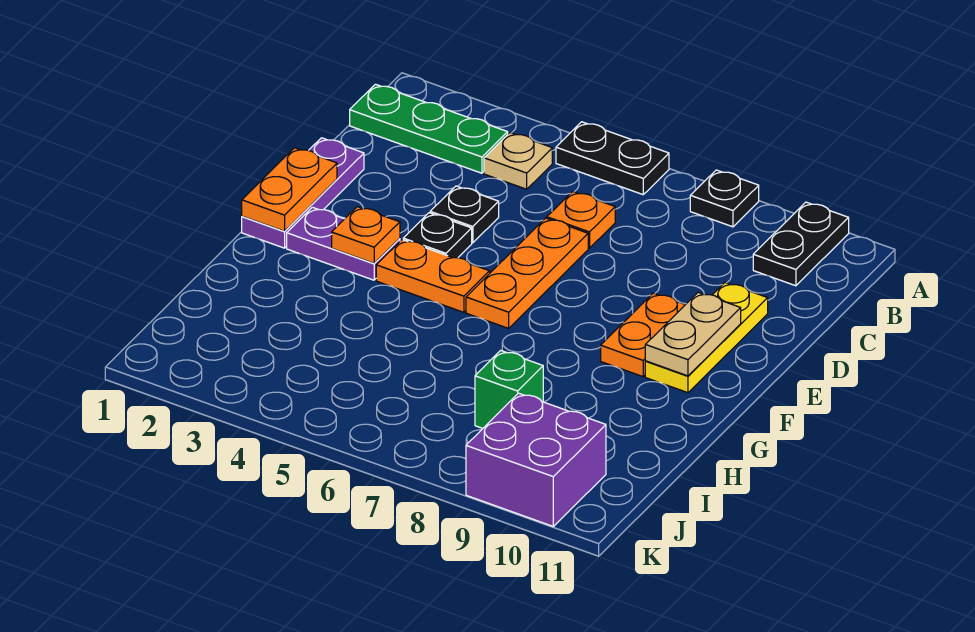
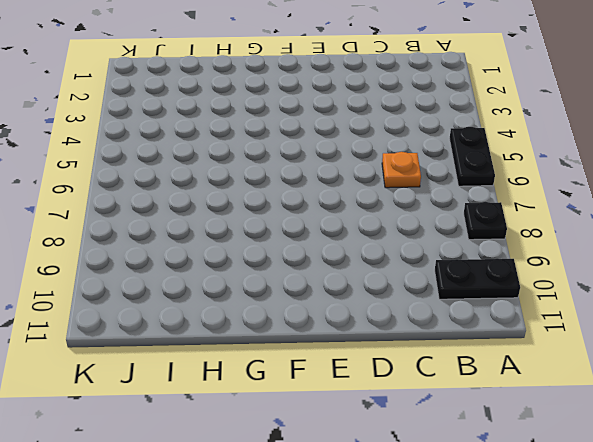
none -> green plate B1:B3 level 1
none -> tan plate B4 level 1
none -> purple plate D1:F1 level 1

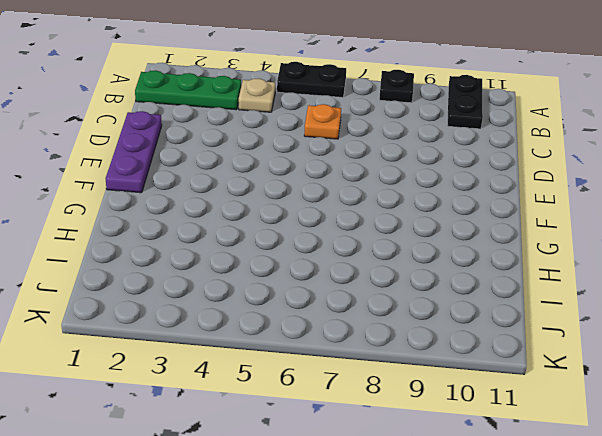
none -> black plate D4 level 1
none -> orange plate D6:F6 level 1
none -> yellow plate D10:F10 level 1

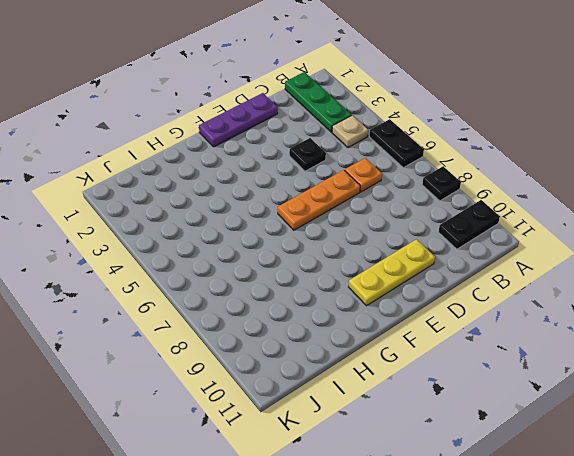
none -> black plate E4 level 1
none -> orange plate E9:F9 level 1
none -> purple plate F2:F3 level 1

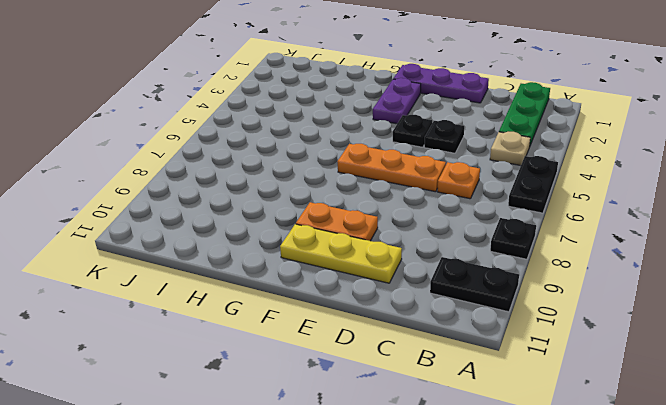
none -> orange plate F4:F5 level 1
none -> green brick I8 level 1
none -> purple brick J9:K10 level 1

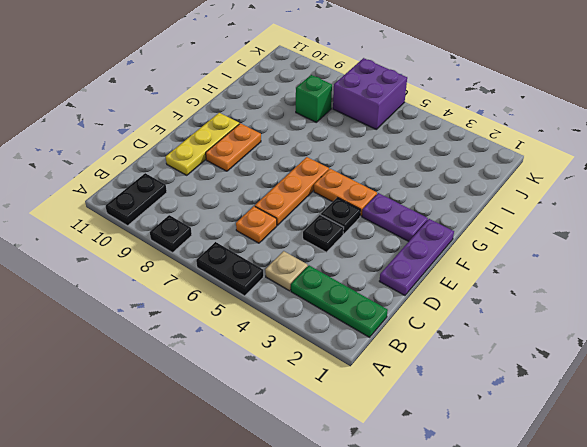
purple brick J6:K7 level 1 -> purple brick J9:K10 level 1
none -> orange plate E1:F1 level 2
none -> tan plate E10:F10 level 2
none -> orange plate F3 level 2

